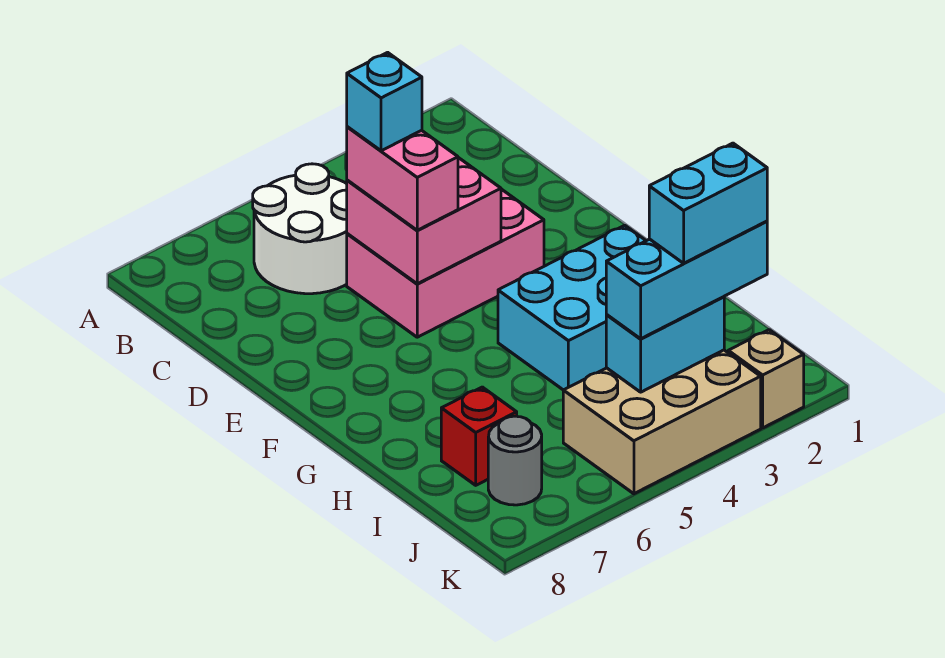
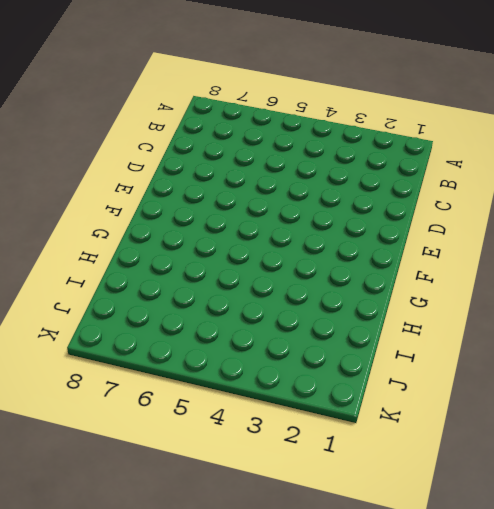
none -> white round brick B5:C6 level 1
none -> pink brick D3:E5 level 1
none -> cyan brick G2:H4 level 1

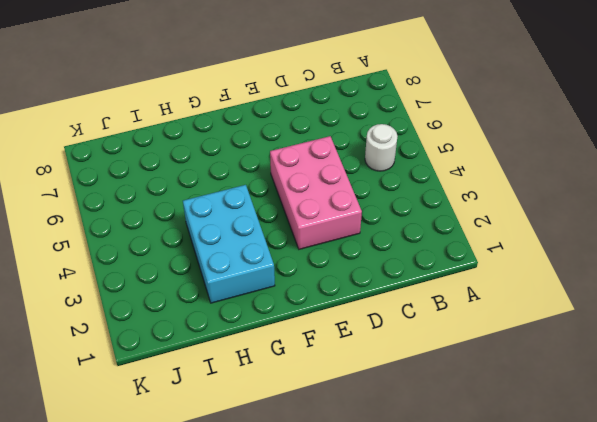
white round brick B5 level 1 -> white round brick B5:C6 level 1
none -> red brick I7 level 1
none -> tan brick J3:K5 level 1
none -> grey round brick J7 level 1

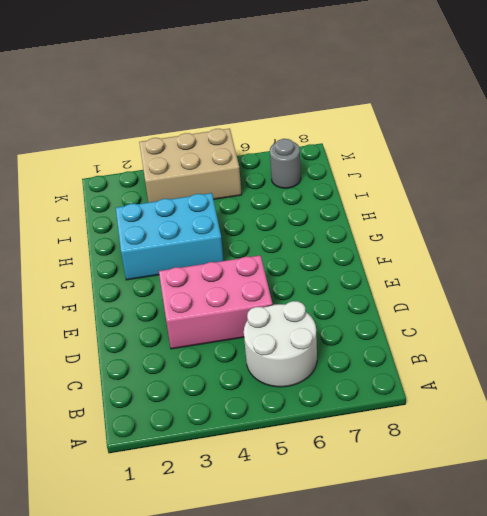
none -> red brick I7 level 1
none -> tan brick K2 level 1
none -> pink brick D4:E5 level 2

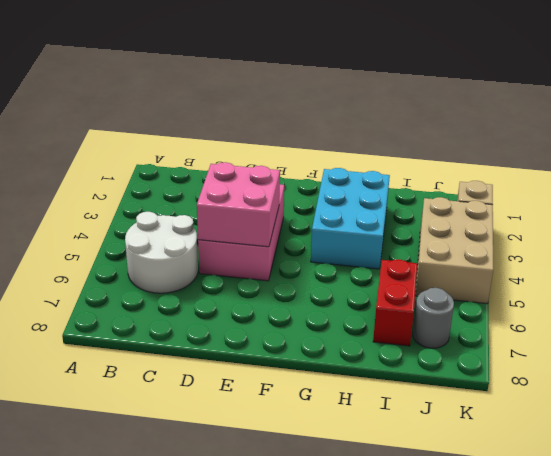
red brick I6:I7 level 1 -> red brick I7 level 1
none -> cyan brick J3:J4 level 2
none -> pink brick D5:E5 level 3
none -> cyan brick J2:J4 level 3

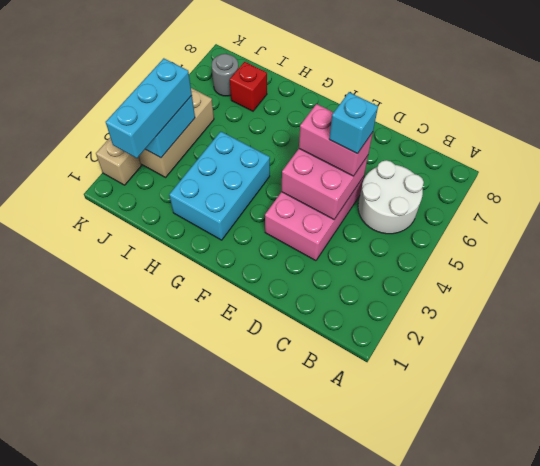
none -> cyan brick J2:J3 level 4

